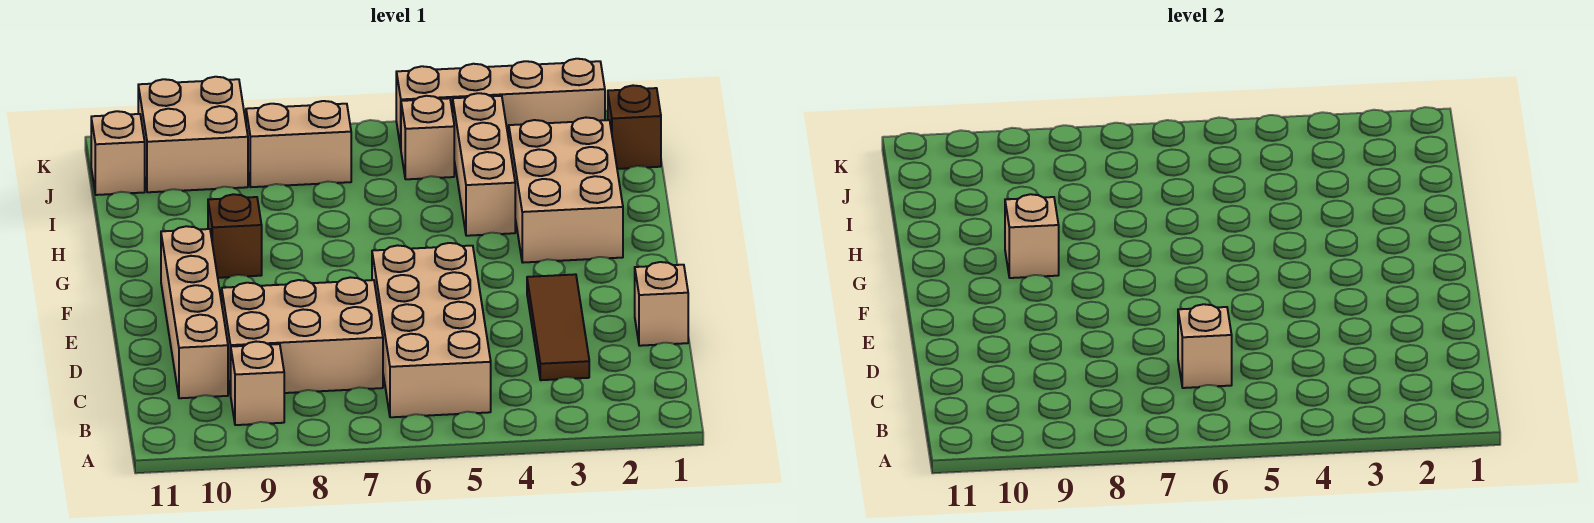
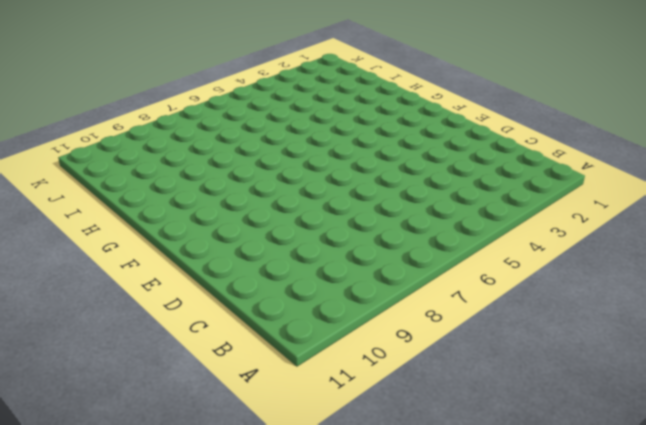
none -> tan brick B5:E6 level 1
none -> tan brick B9 level 1
none -> brown tile C3:E3 level 1

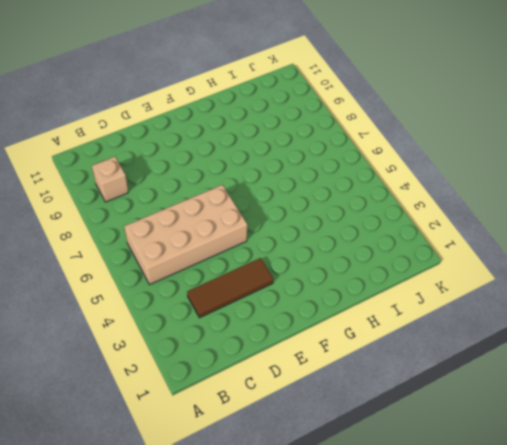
none -> tan brick C7:D9 level 1
none -> tan brick C10:F10 level 1
none -> tan brick D1 level 1

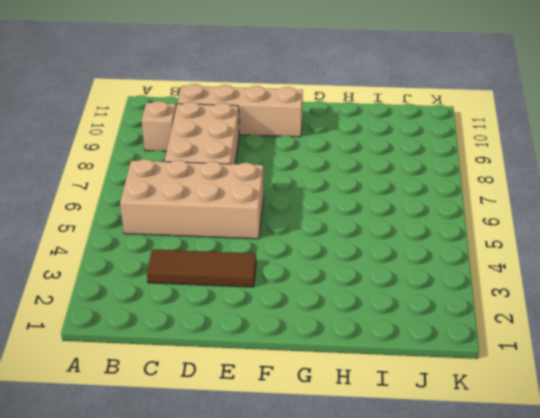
none -> tan brick D1 level 1
none -> tan brick G2:I3 level 1
none -> brown brick G9 level 1

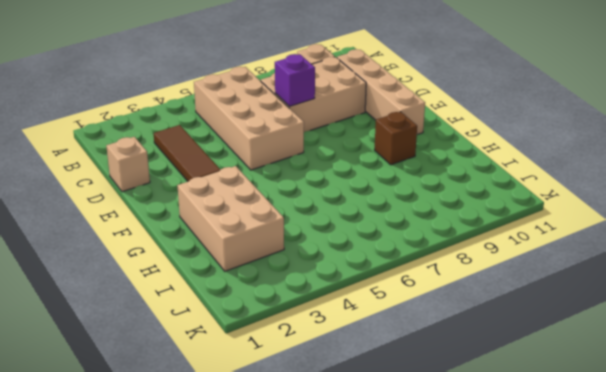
purple brick D7 level 2 -> none
none -> tan brick H4:J4 level 1
none -> brown brick J1 level 1
none -> tan brick J5 level 1

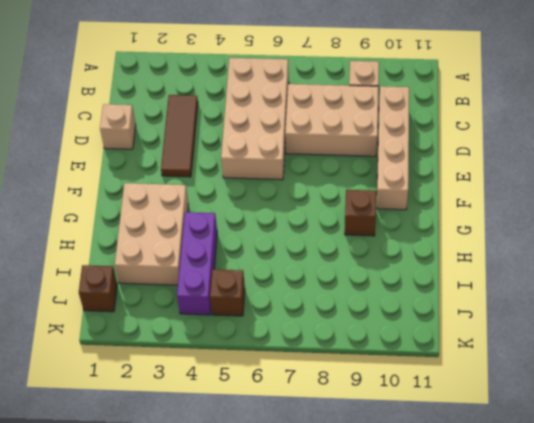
purple brick H4:J4 level 1 -> tan brick H4:J4 level 1
brown brick J5 level 1 -> tan brick J5 level 1
none -> tan brick J7:J8 level 1
none -> tan brick J9:K10 level 1
none -> tan brick J11 level 1

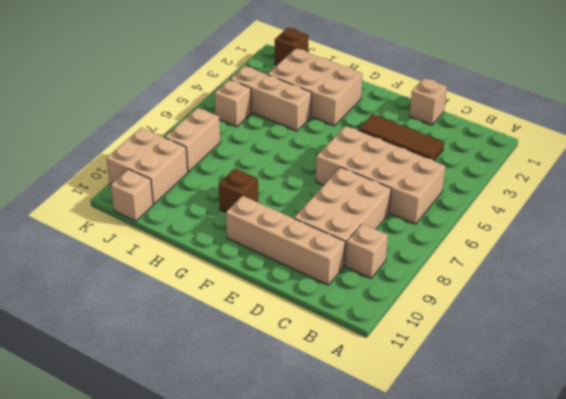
none -> tan brick K2:K5 level 1
none -> tan brick C6 level 2
none -> tan brick G9 level 2

